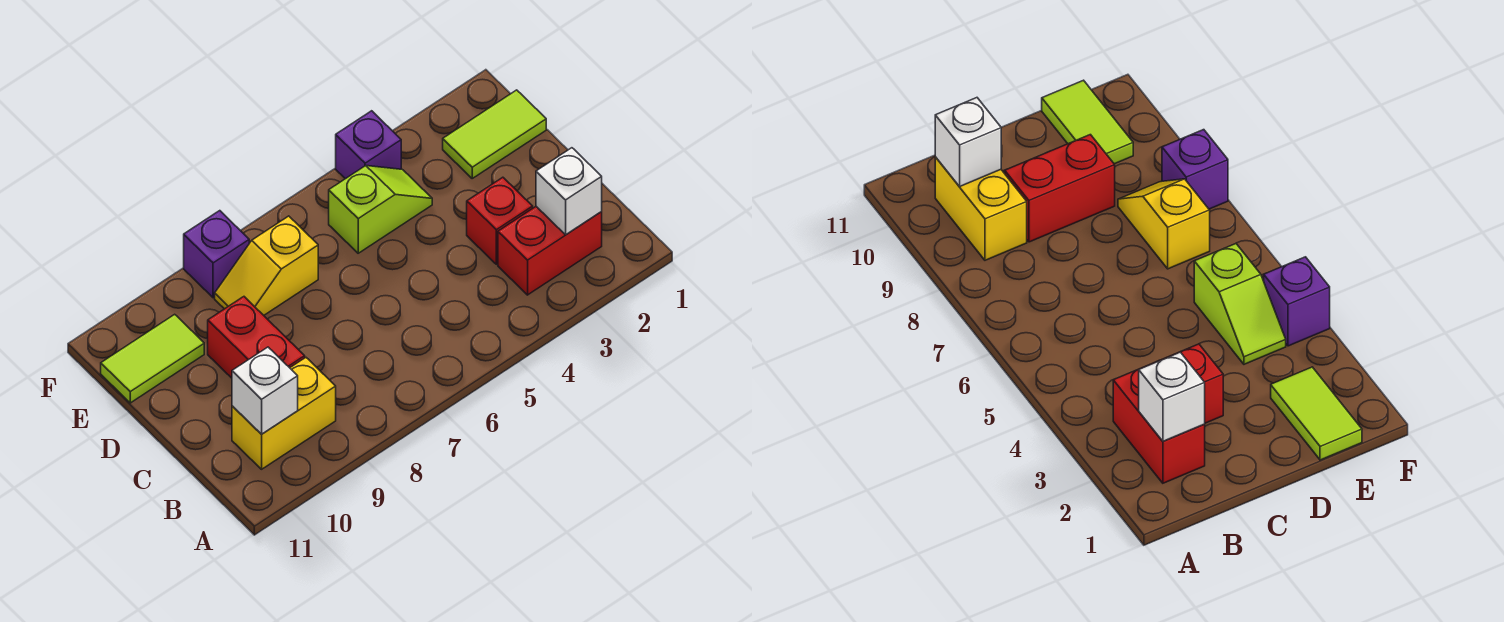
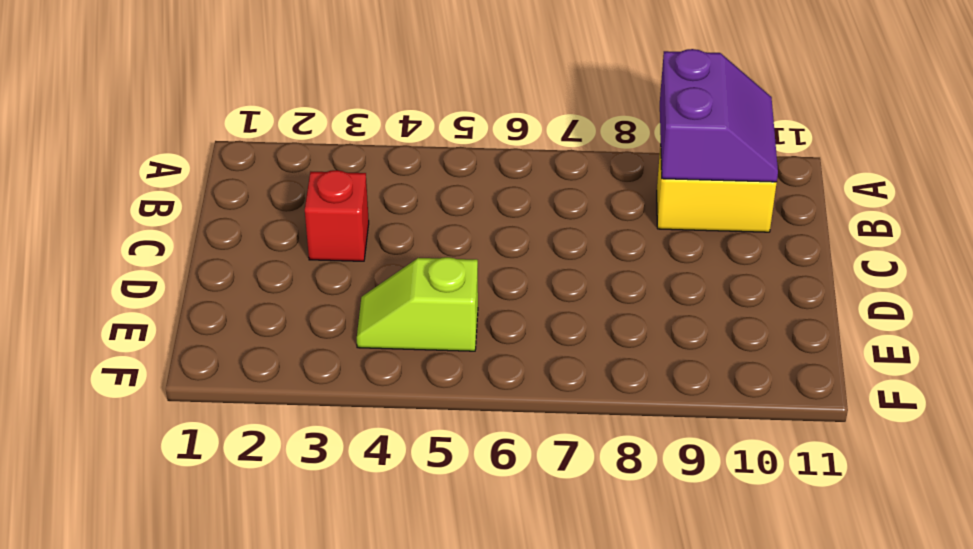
purple slope A9:B10 level 2 top 9 -> white brick B10 level 2
none -> red brick B2:B3 level 1
none -> red brick C9:D9 level 1
none -> lime tile E1:E2 level 1

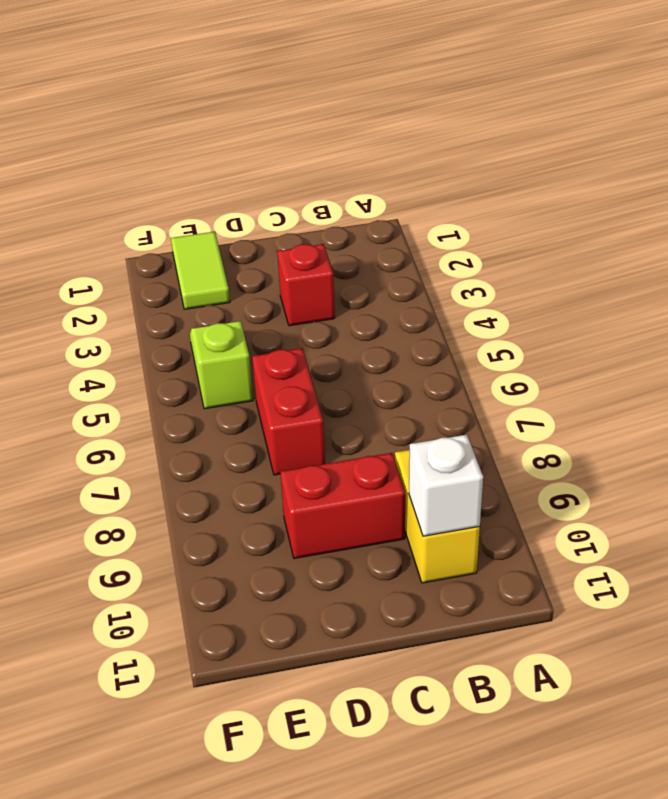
red brick D6:D7 level 1 -> red brick B2:B3 level 1
none -> yellow slope E7:E8 level 1 top 7
none -> lime tile E10:E11 level 1
none -> purple brick F4 level 1

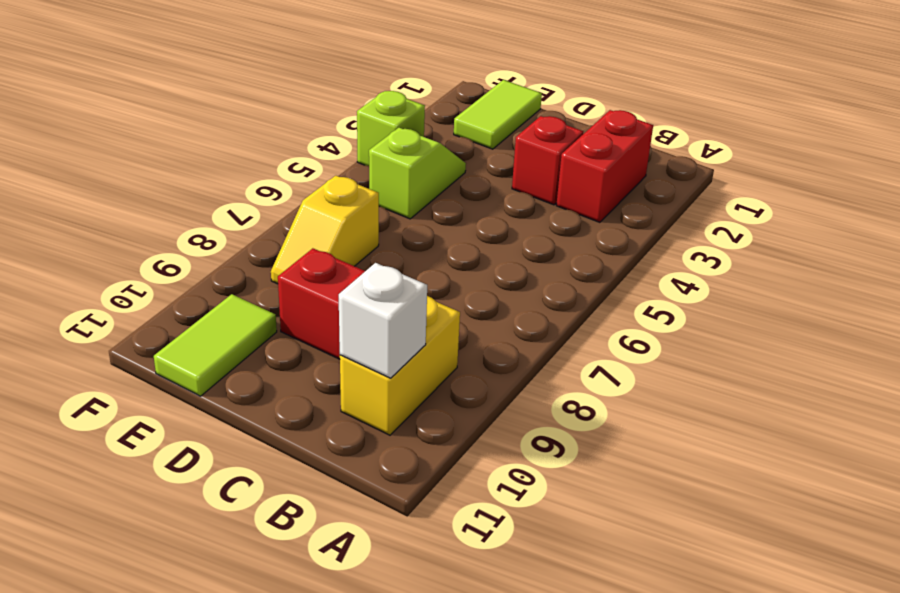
lime brick F4 level 1 -> purple brick F4 level 1
none -> purple brick F8 level 1
none -> white brick B2 level 2

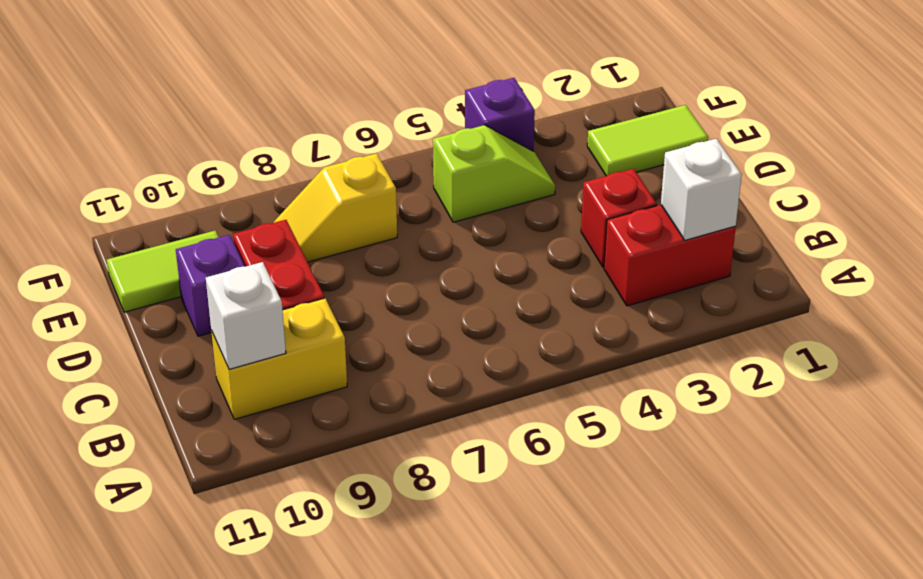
purple brick D10 level 1 -> purple brick F8 level 1

